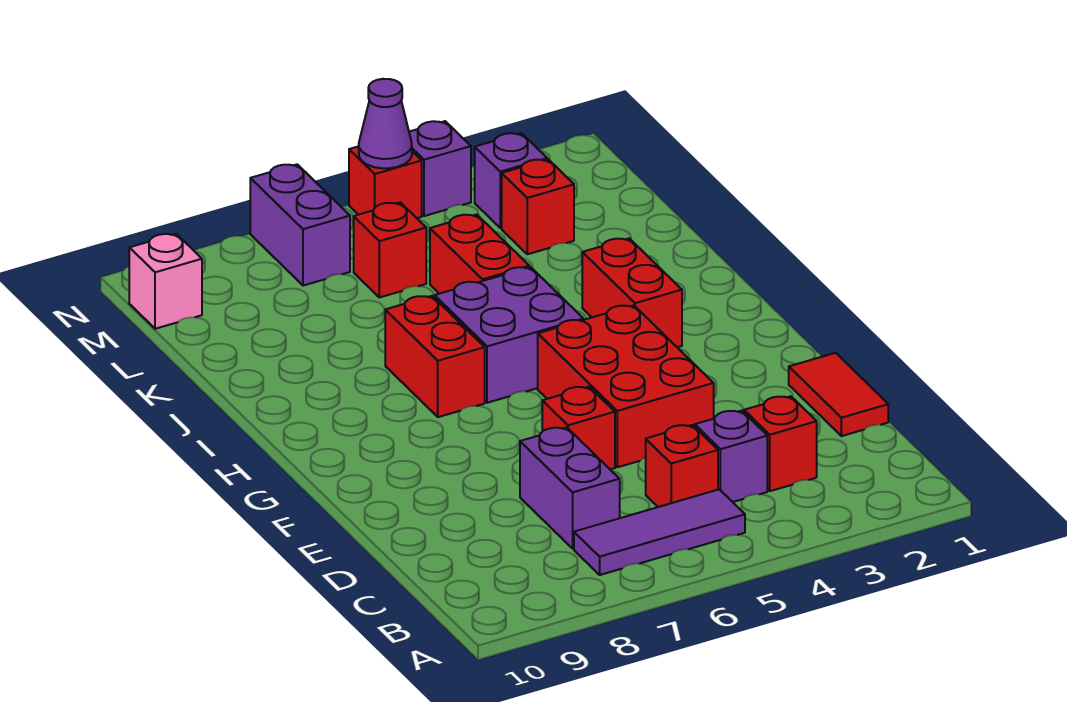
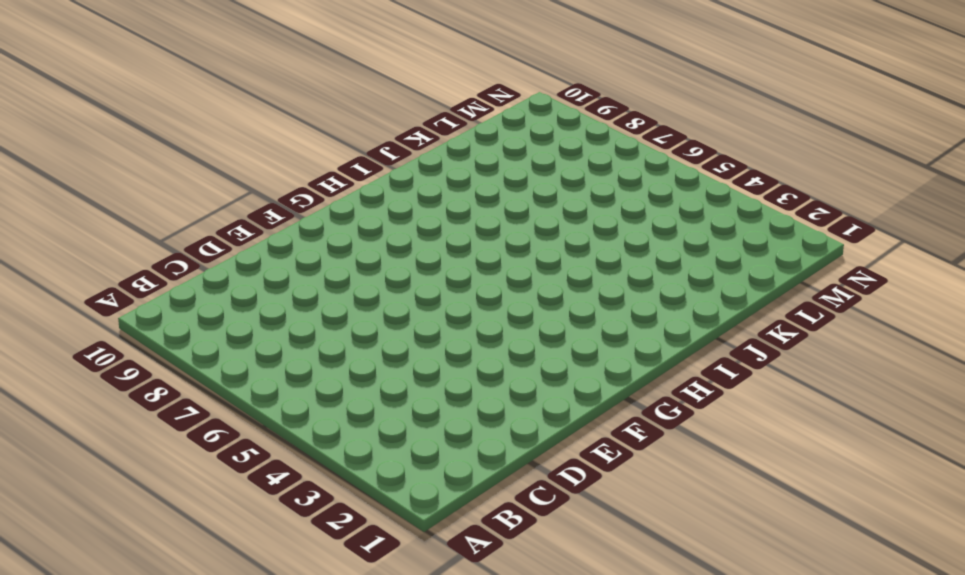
none -> purple tile B5:B7 level 1
none -> red brick C3 level 1
none -> purple brick C4 level 1

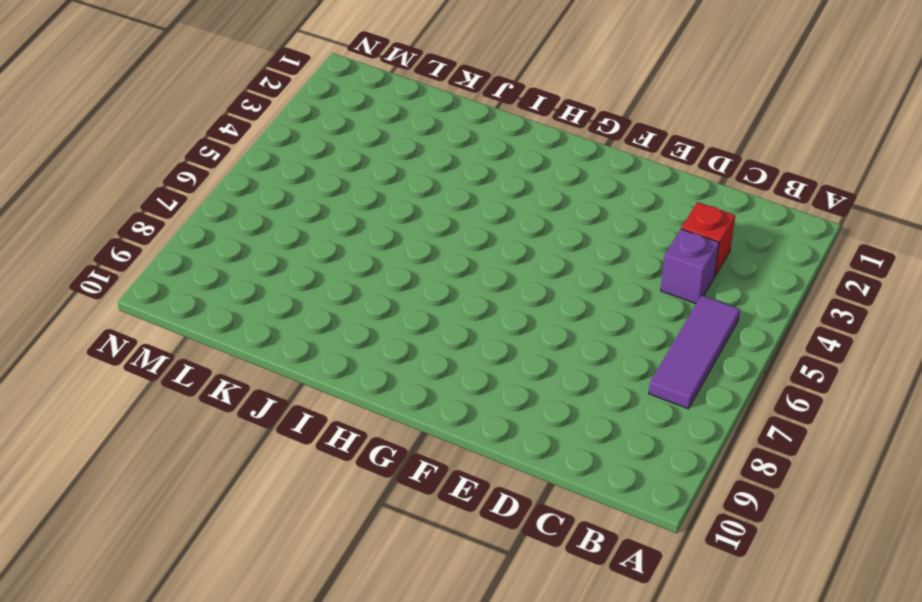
none -> red brick C5 level 1
none -> purple brick C7:D7 level 1
none -> red tile D1:E1 level 1

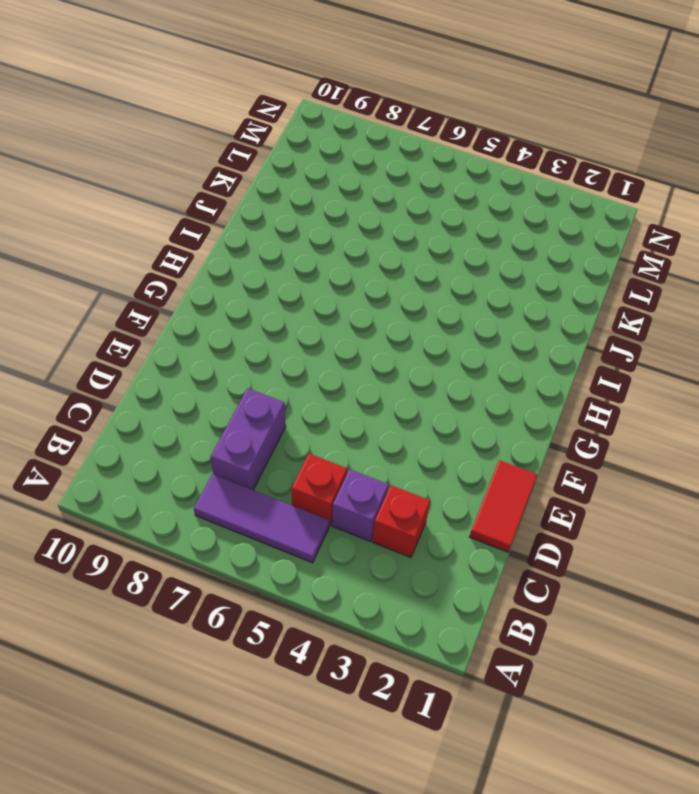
none -> red brick E4:G5 level 1
none -> red brick E6 level 1
none -> red brick H3:I3 level 1

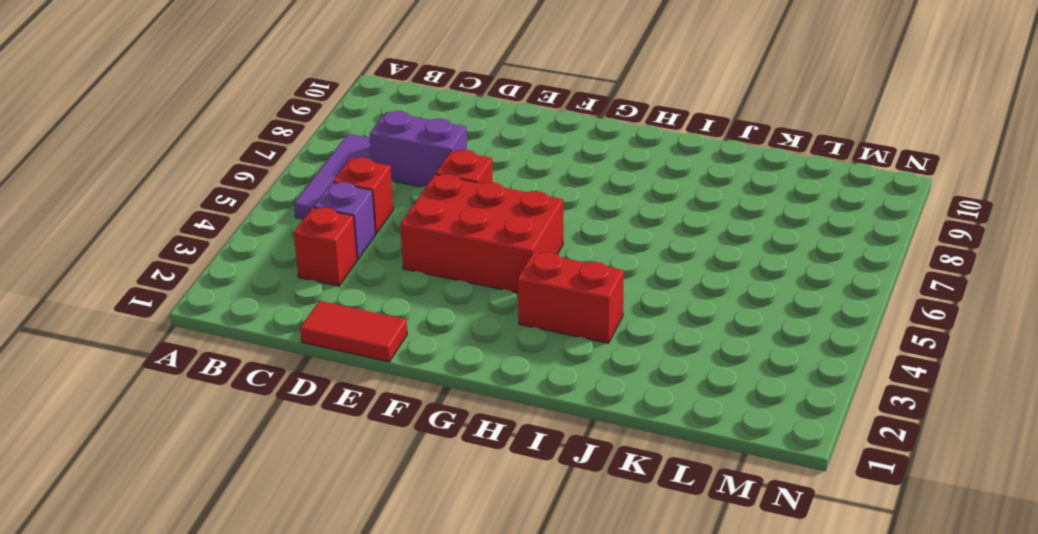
none -> purple brick H5:I6 level 1
none -> red brick H7:I7 level 1
none -> red brick J5:K5 level 1

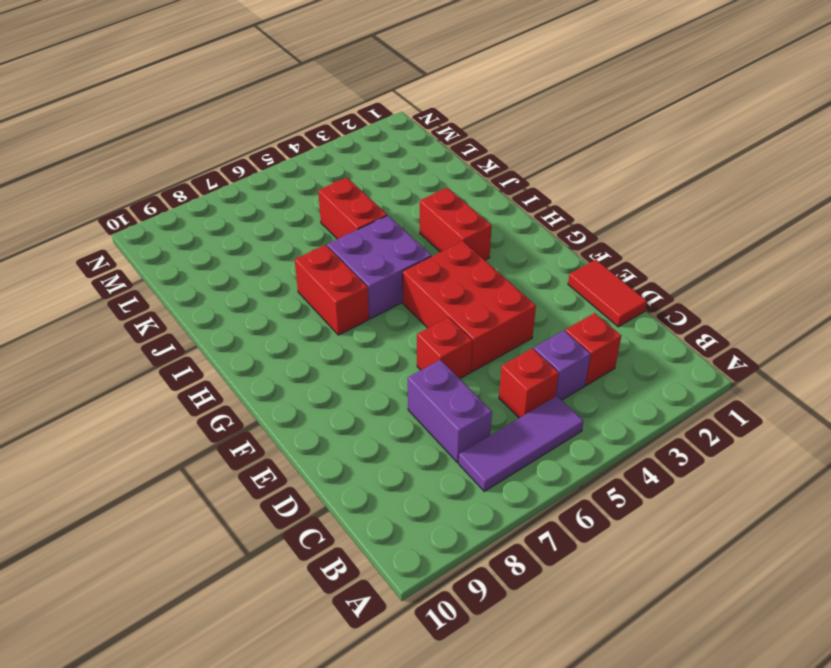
none -> red brick L3 level 1
none -> red brick L6 level 1
none -> purple brick M3 level 1

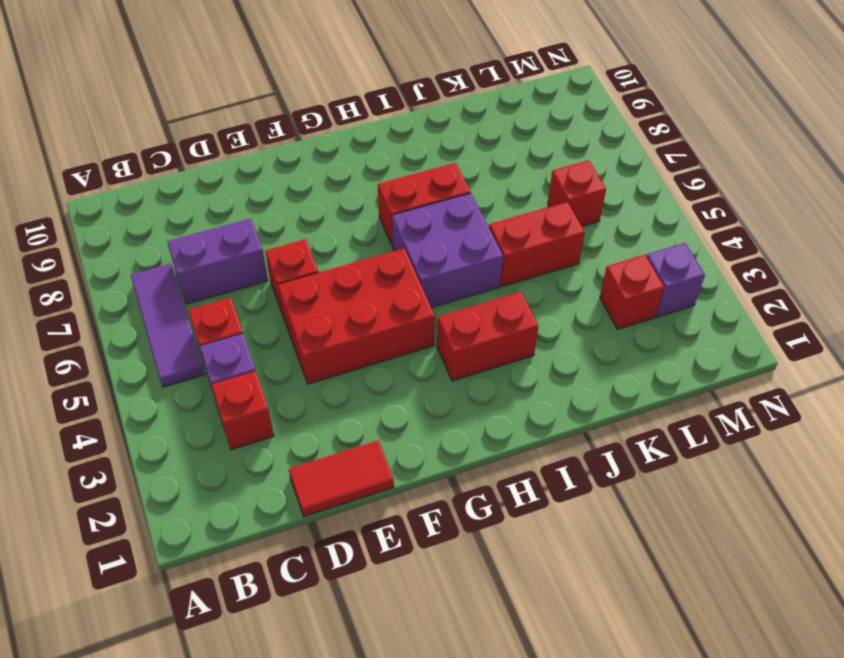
none -> purple brick M7:N7 level 1
none -> pink brick M10 level 1
none -> purple brick N4 level 1

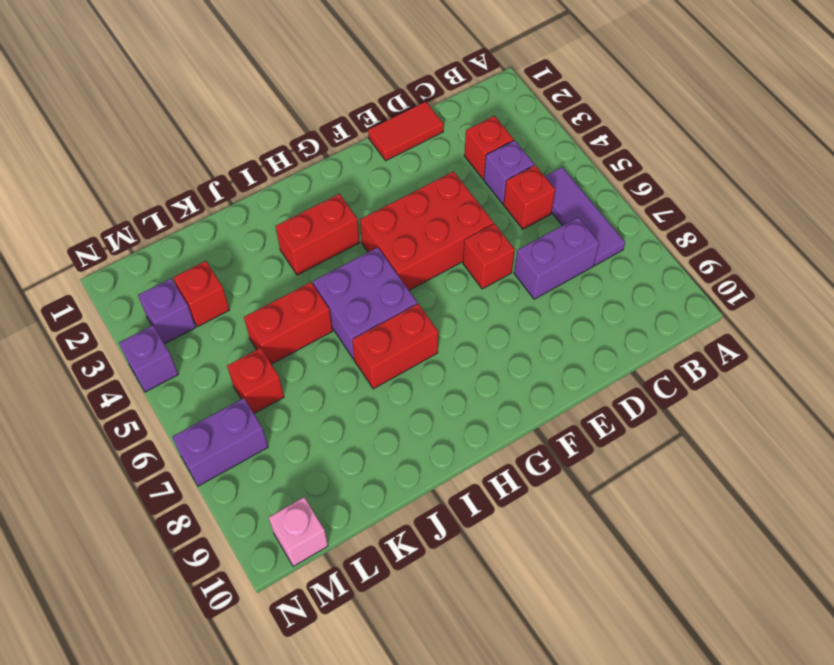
none -> red brick N5 level 1
none -> purple cone N5 level 2

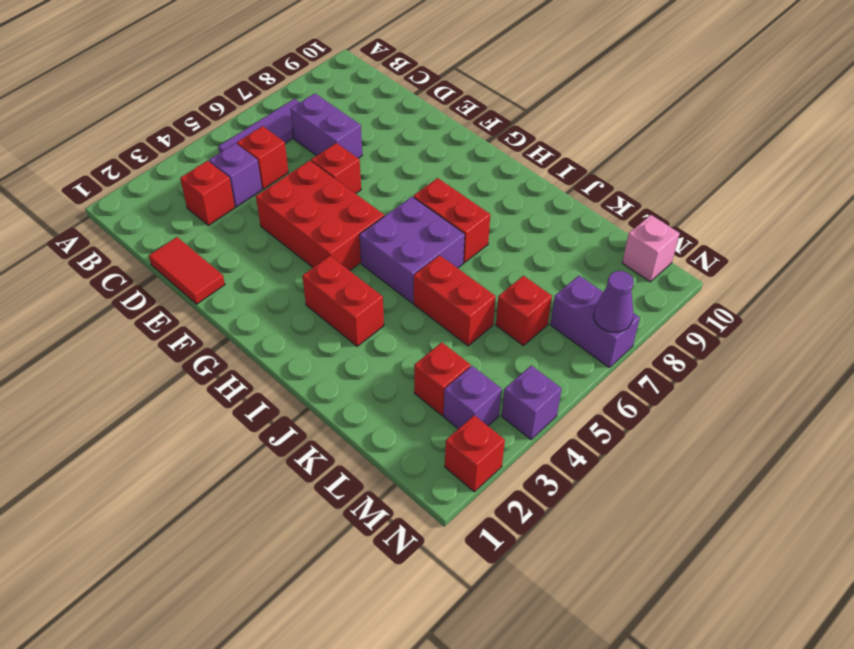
red brick N2 level 1 -> red brick N5 level 1
purple cone N7 level 2 -> purple cone N5 level 2

